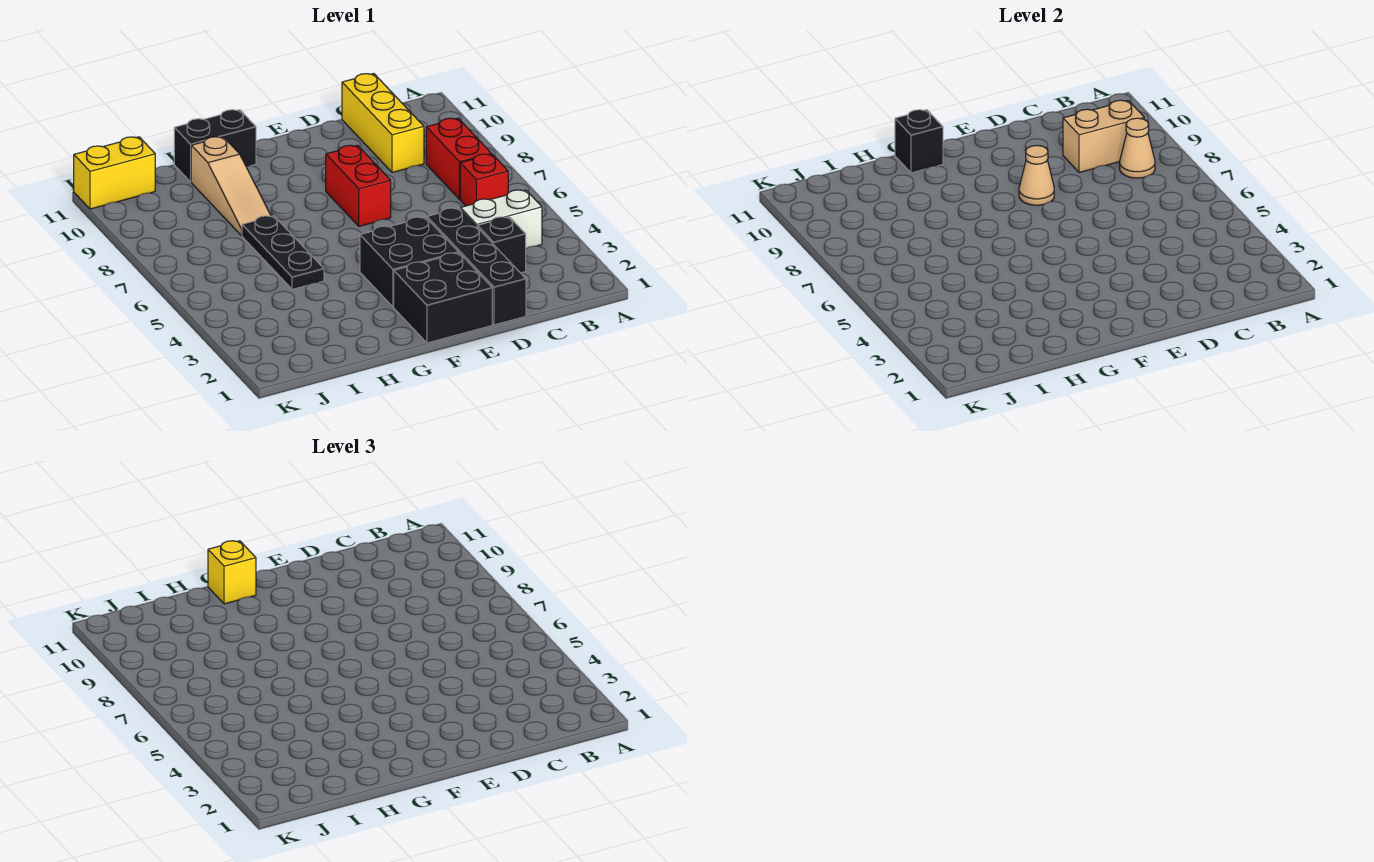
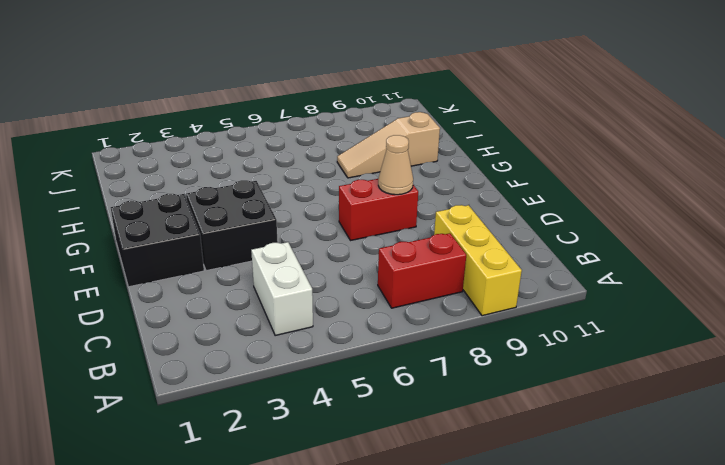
yellow brick A9:C9 level 1 -> yellow brick C9:C11 level 1
none -> red brick B6 level 1
none -> black brick C3 level 1
none -> black brick D1:D4 level 1

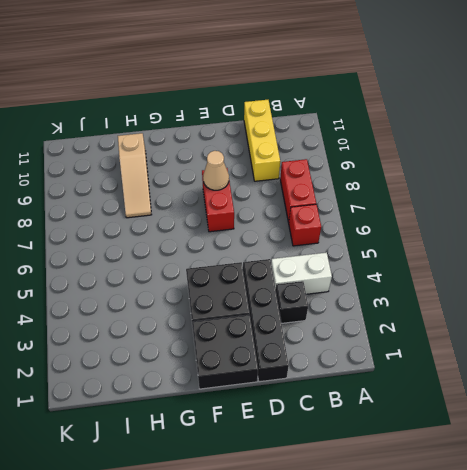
none -> black brick G11:H11 level 1
none -> black plate H5:H7 level 1
none -> yellow brick J11:K11 level 1

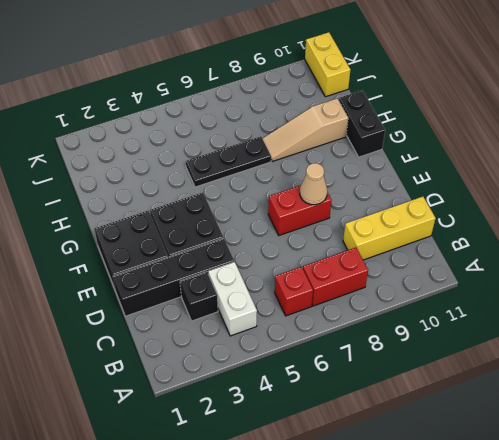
none -> tan cone B8 level 2
none -> tan brick B9:C9 level 2
none -> black brick G11 level 2

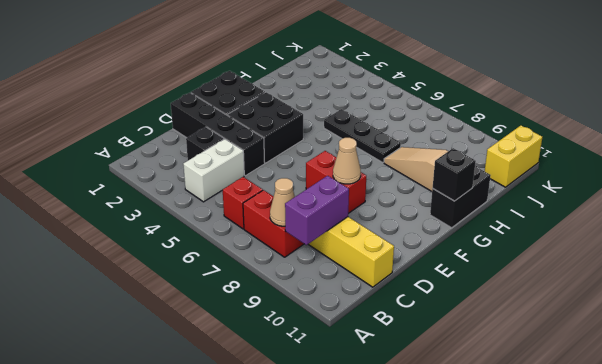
purple brick B9:C9 level 2 -> tan brick B9:C9 level 2
none -> yellow brick G11 level 3

